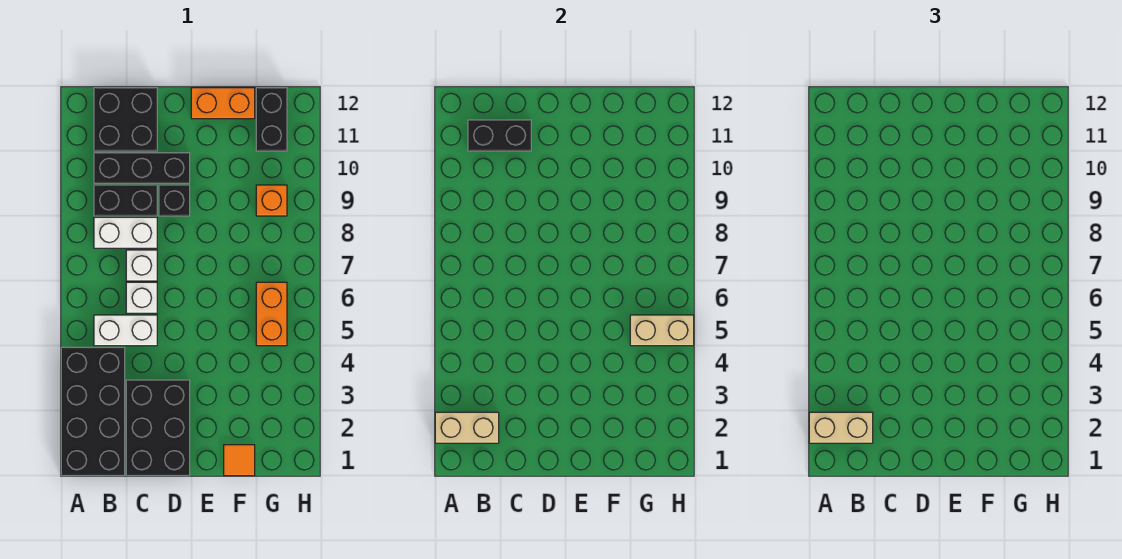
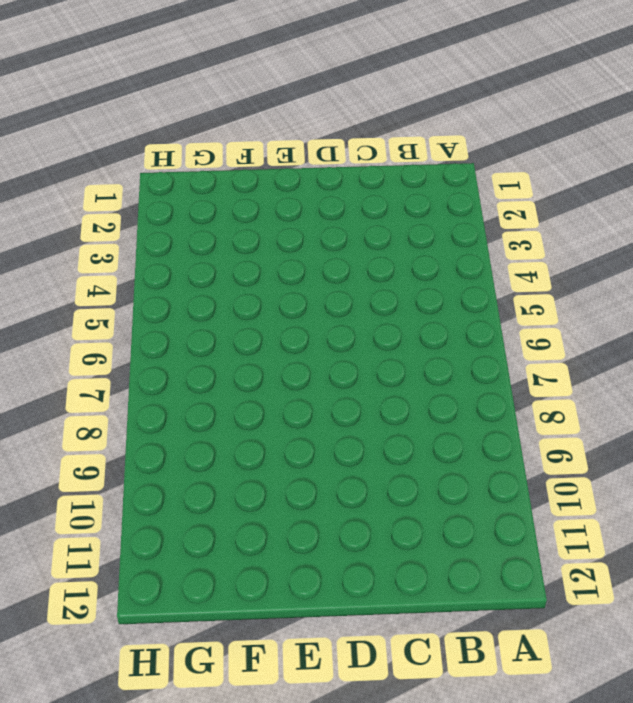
none -> black brick A1:B4 level 1
none -> white brick B5:C5 level 1
none -> white brick B8:C8 level 1

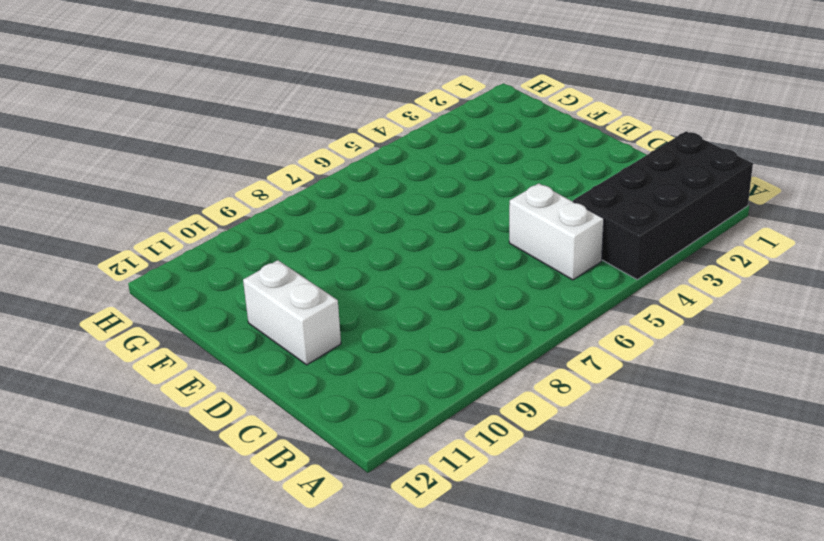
white brick D11:E11 level 1 -> white brick B8:C8 level 1
none -> black brick B9:C9 level 1
none -> black brick B10:D10 level 1
none -> black brick B11:C12 level 1

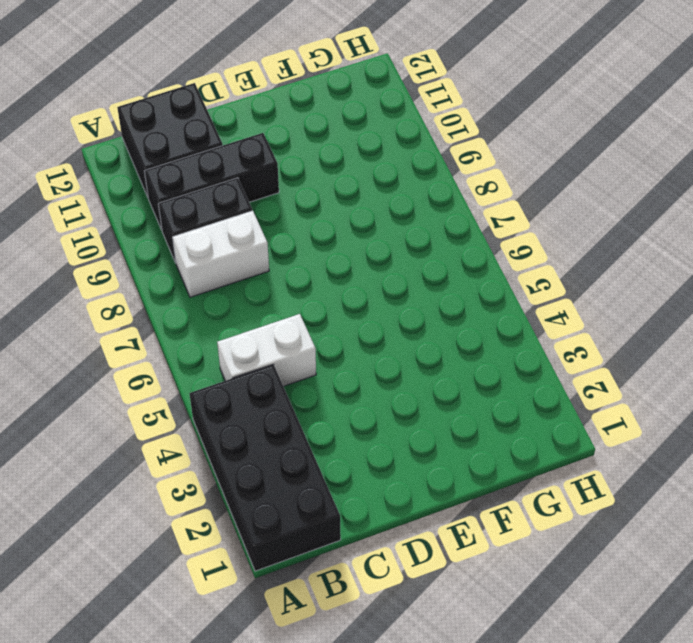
none -> black brick C1:D3 level 1
none -> white brick C6 level 1
none -> white brick C7 level 1

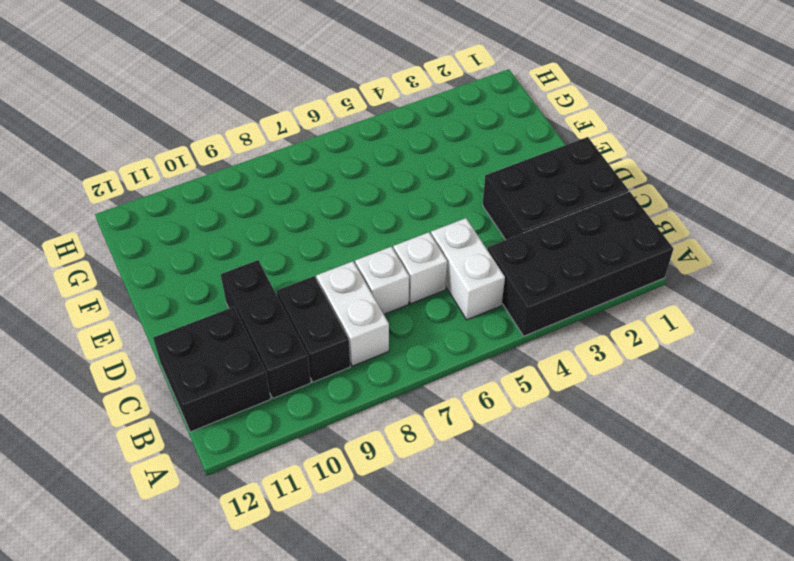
none -> black brick D9 level 1
none -> orange brick E12:F12 level 1
none -> orange tile F1 level 1

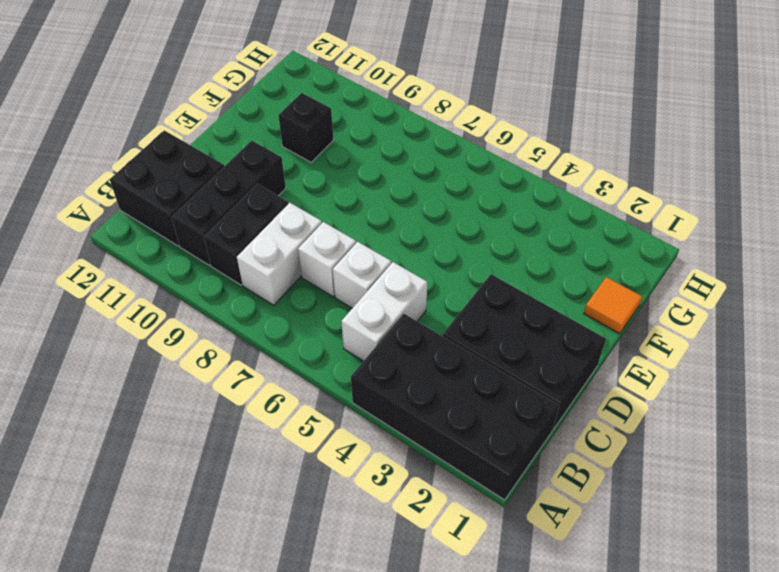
black brick F10 level 1 -> black brick D9 level 1
none -> orange brick E12:F12 level 1
none -> orange brick G5:G6 level 1
none -> orange brick G9 level 1

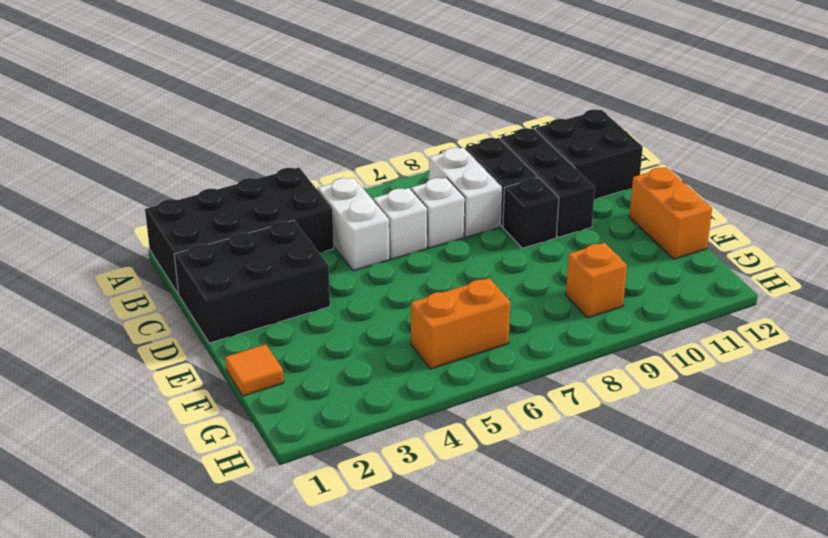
none -> black brick G11:G12 level 1
none -> tan brick A2:B2 level 2
none -> black brick B11:C11 level 2

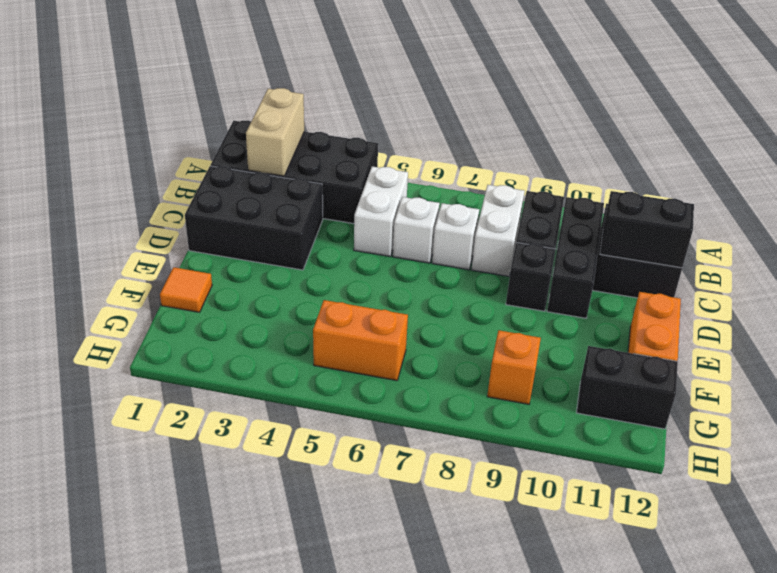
black brick C11:C12 level 2 -> black brick B11:C11 level 2
none -> tan brick G5:H5 level 2
none -> tan brick A2:B2 level 3

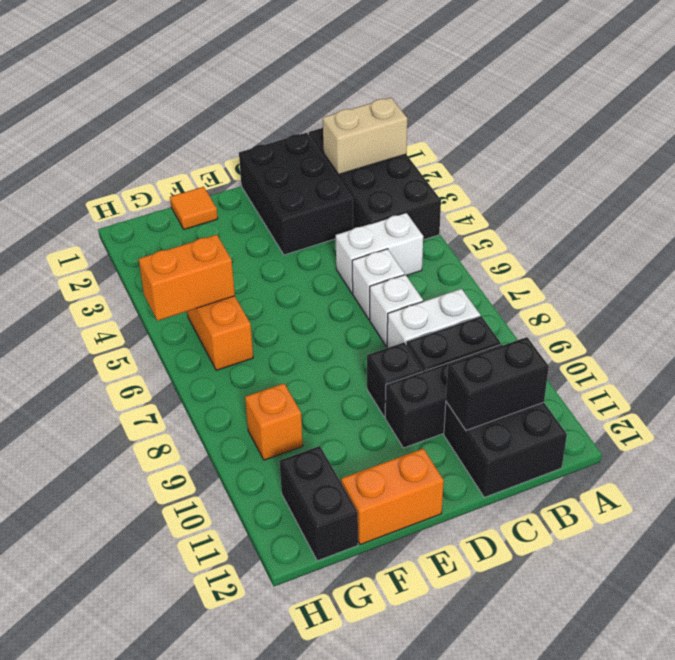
orange brick G5:H5 level 2 -> tan brick G5:H5 level 2
none -> tan brick A2:B2 level 3

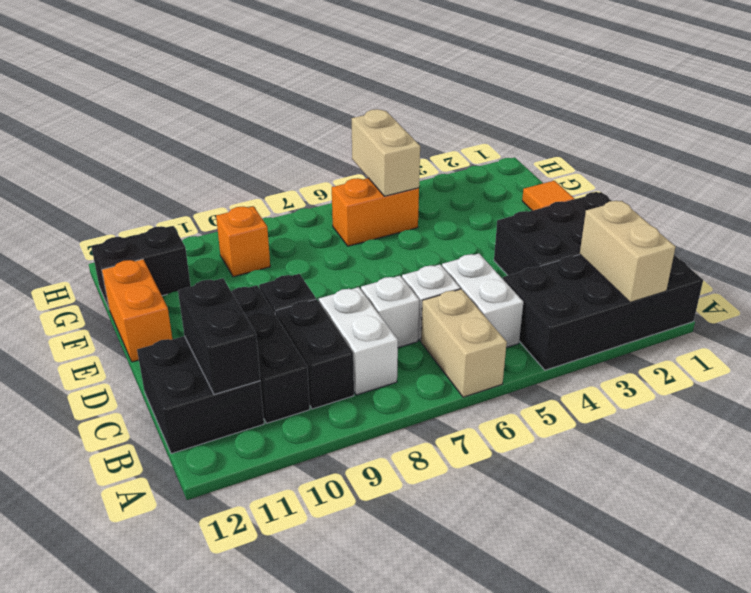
tan brick A6:B6 level 1 -> tan brick A2:B2 level 3

